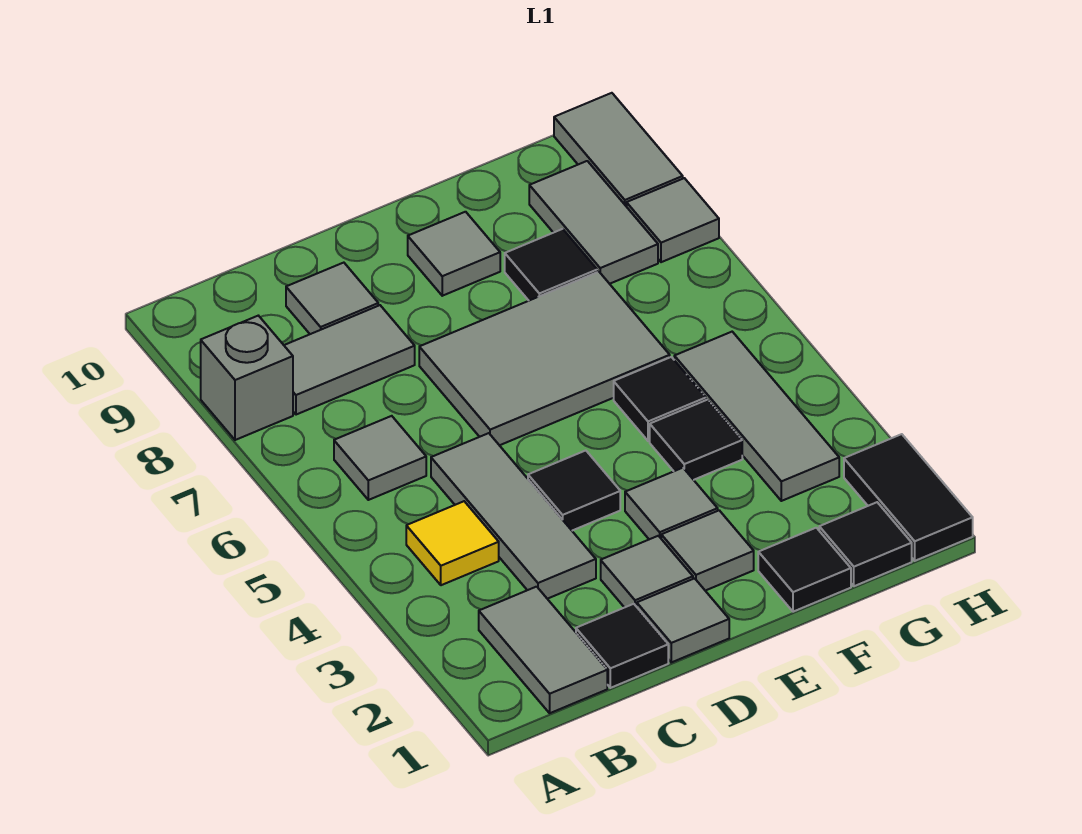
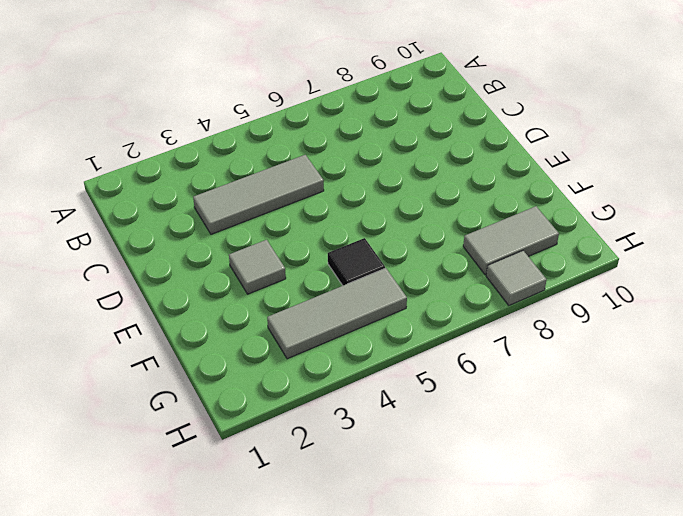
none -> grey brick A8 level 1
none -> grey tile B1:B2 level 1
none -> yellow tile B4 level 1

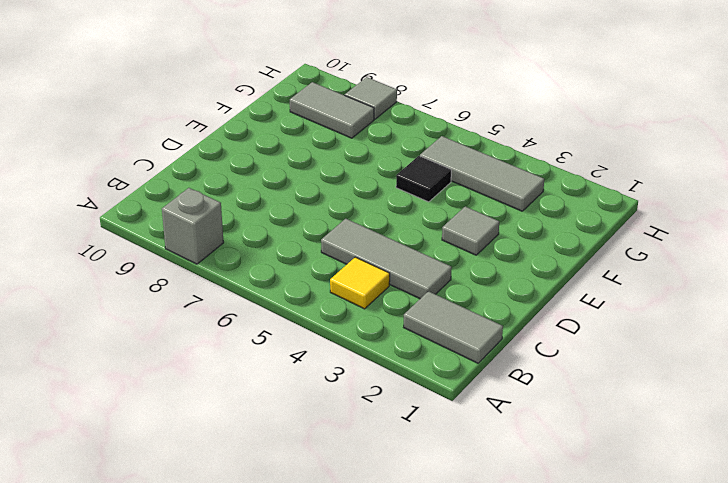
none -> grey tile B6 level 1
none -> grey tile B8:C8 level 1
none -> black tile C1 level 1

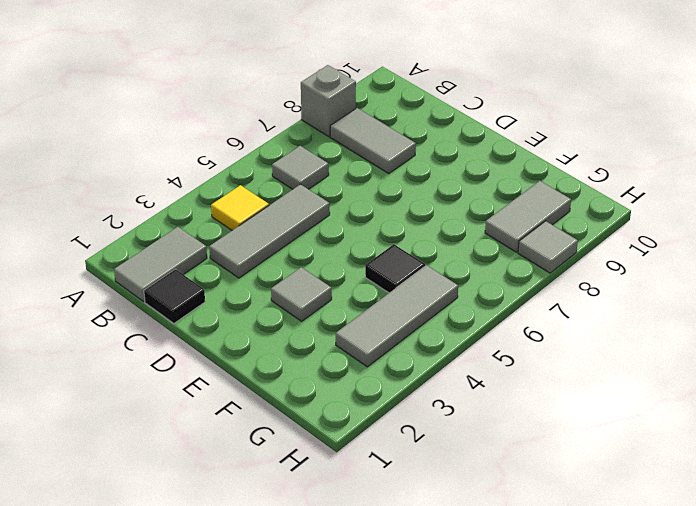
none -> grey tile C9 level 1
none -> grey tile D1 level 1
none -> grey tile D2 level 1

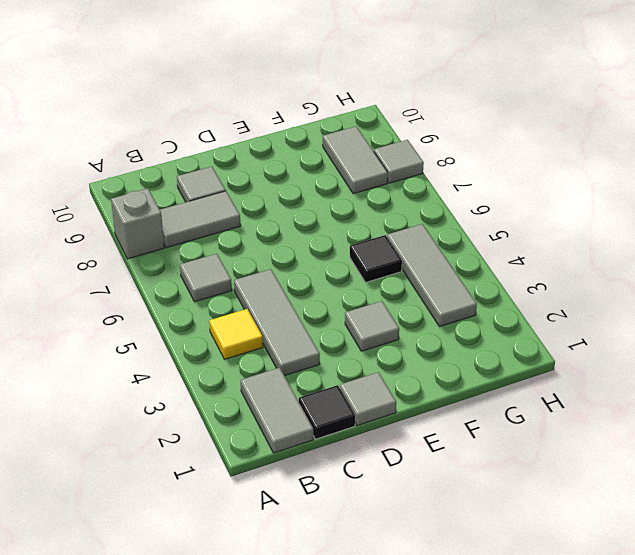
none -> grey tile D2 level 1
none -> black tile D4 level 1
none -> grey tile D6:F7 level 1

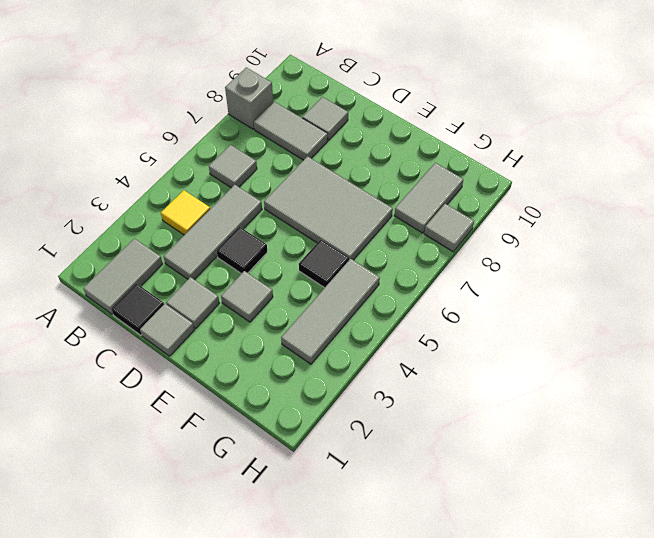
none -> grey tile E2 level 1
none -> grey tile E9 level 1
none -> black tile F1 level 1

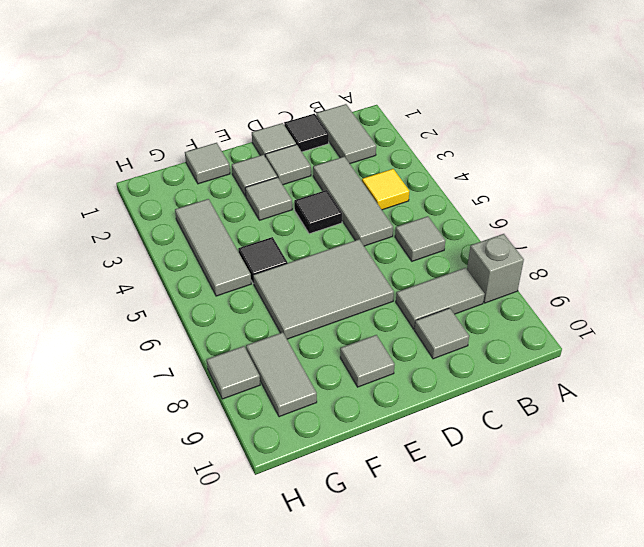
grey tile F1 level 1 -> black tile F1 level 1
none -> black tile F4 level 1
none -> black tile F8 level 1
none -> black tile G1 level 1

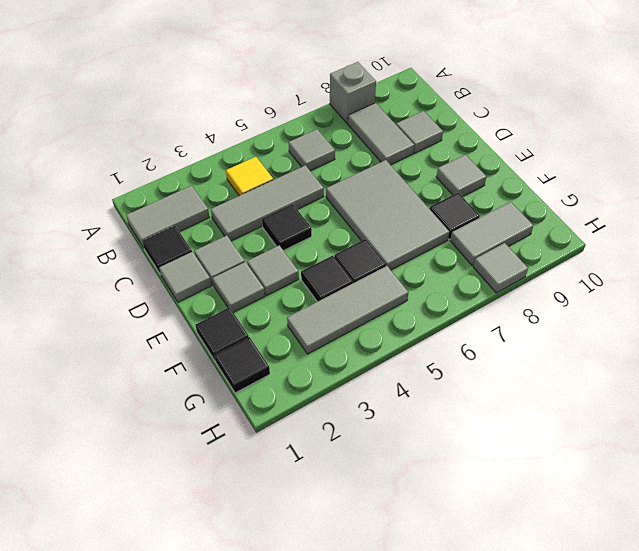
none -> black tile H1:H2 level 1
none -> grey tile H9:H10 level 1

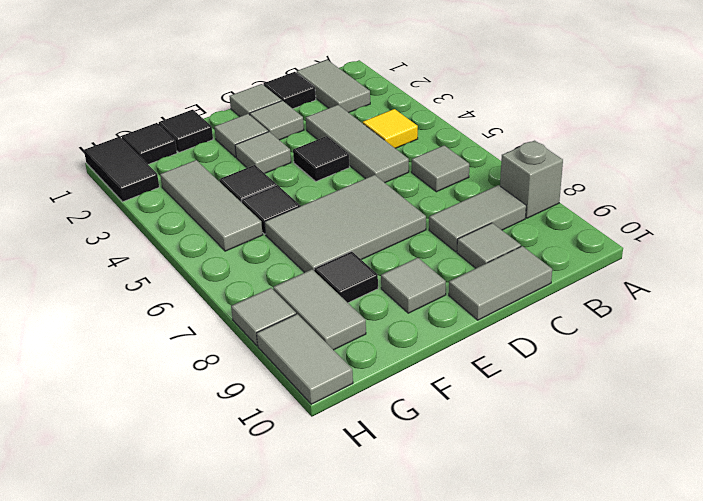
grey tile C10:D10 level 1 -> none

